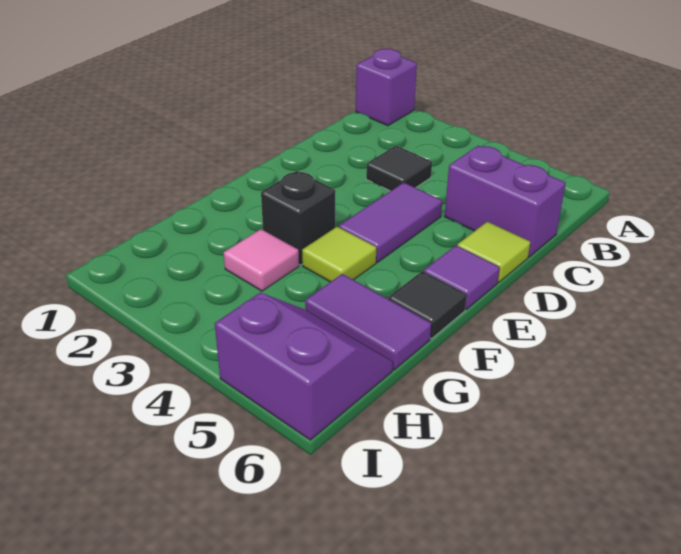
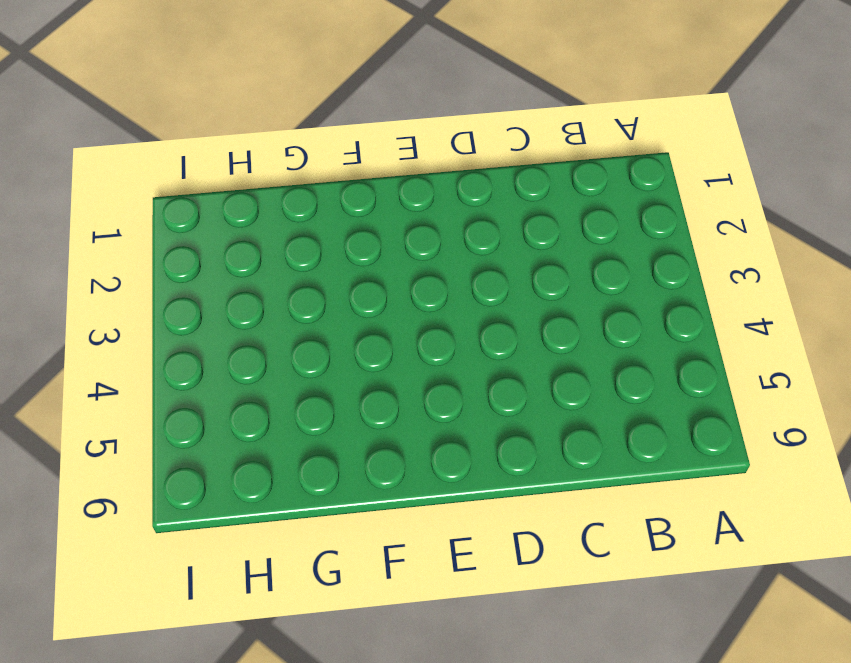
none -> purple brick A1 level 1
none -> black tile C3 level 1
none -> purple brick C5:C6 level 1

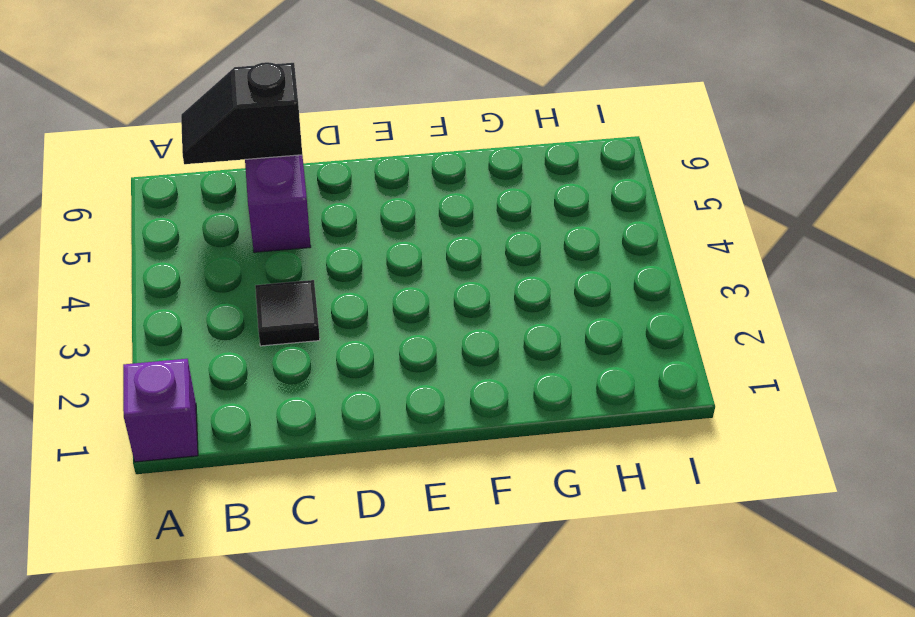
black slope B6:C6 level 2 top C -> none
none -> purple tile D4:E4 level 1
none -> lime tile D6 level 1
none -> purple tile E6 level 1

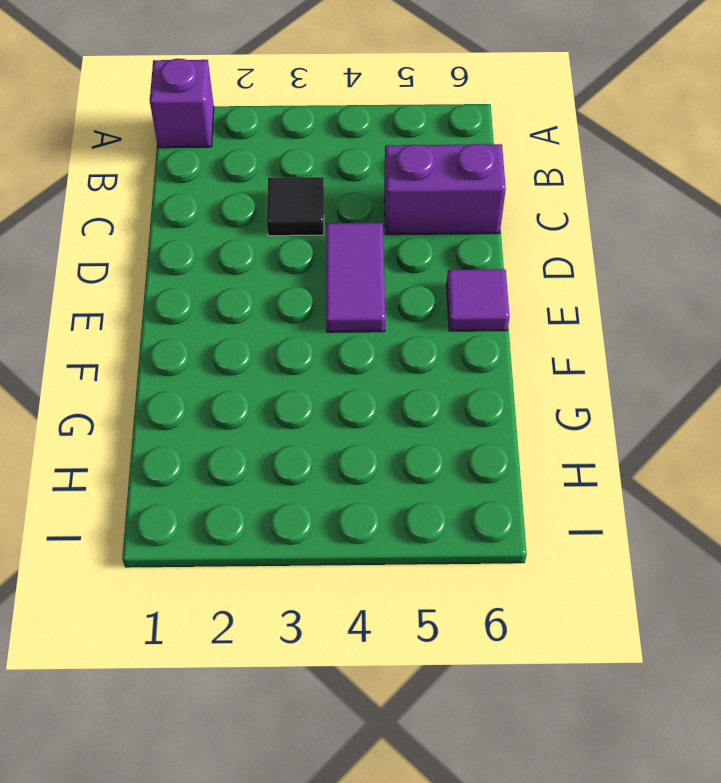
none -> lime tile D6 level 1
none -> black brick F3 level 1
none -> lime tile F4 level 1

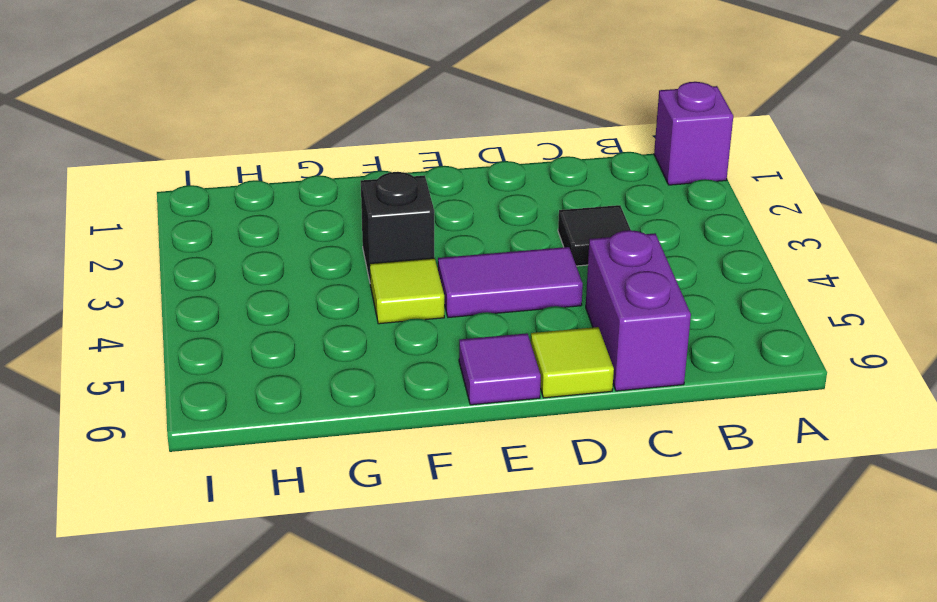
none -> black tile F6 level 1
none -> pink tile G3 level 1
none -> purple tile G5:G6 level 1

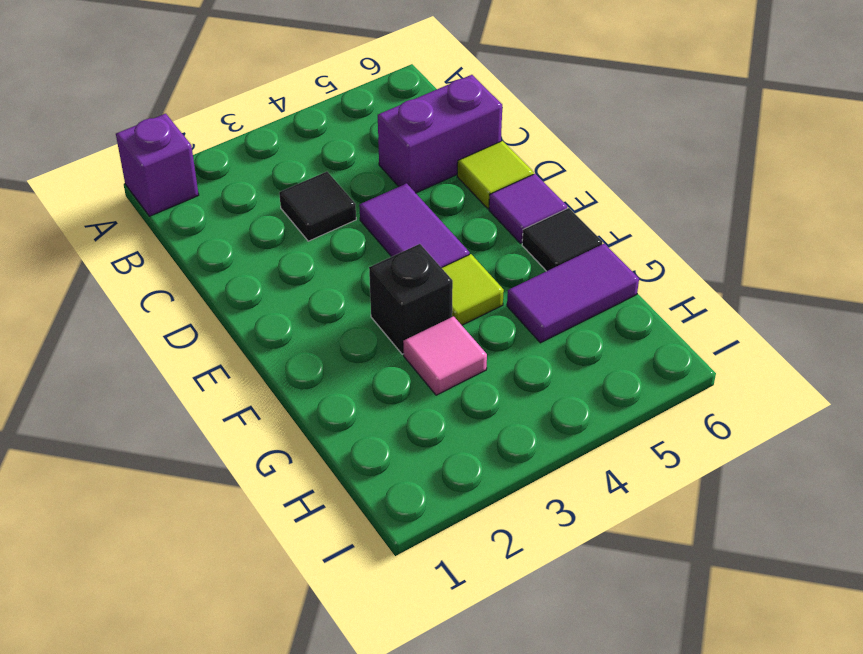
none -> purple slope H5:I6 level 1 top I

